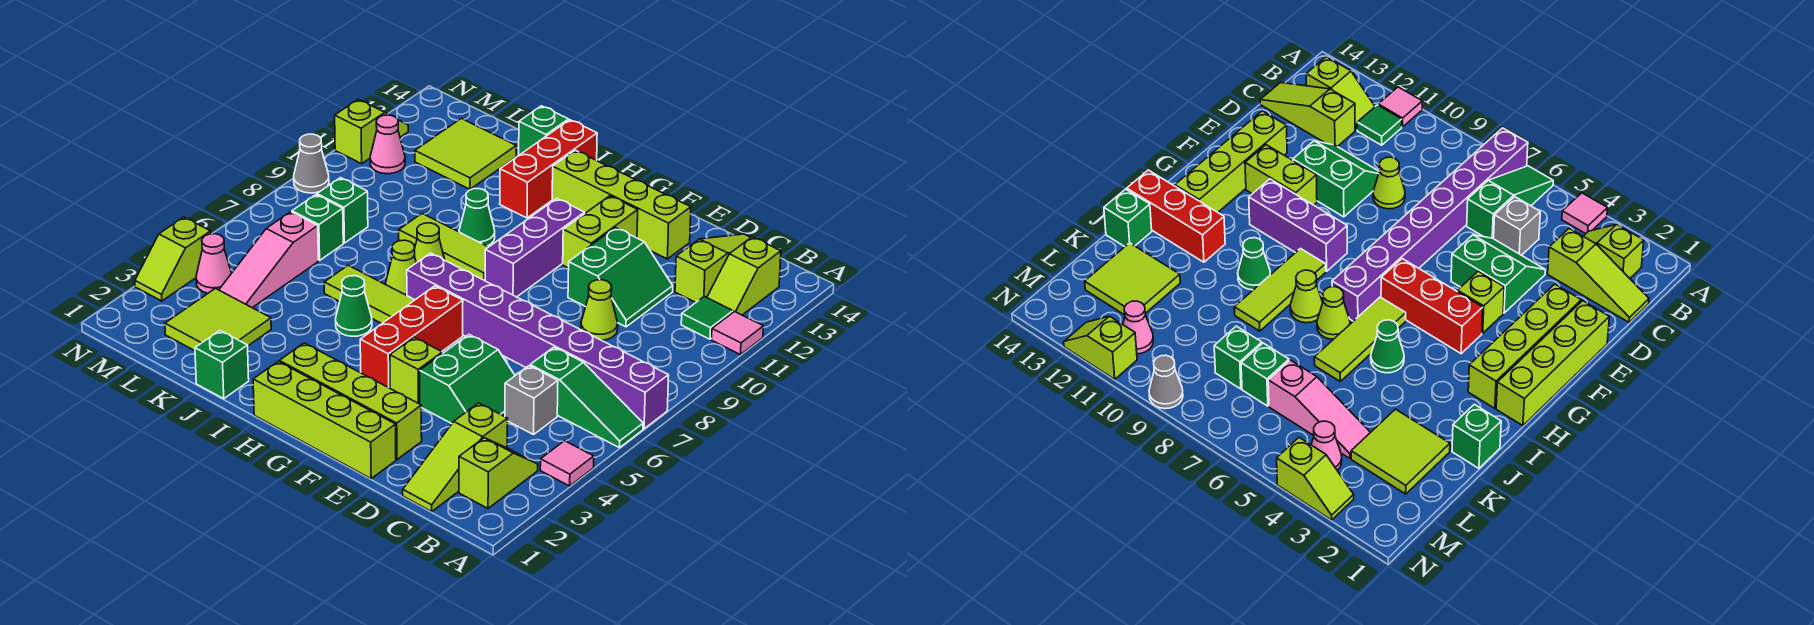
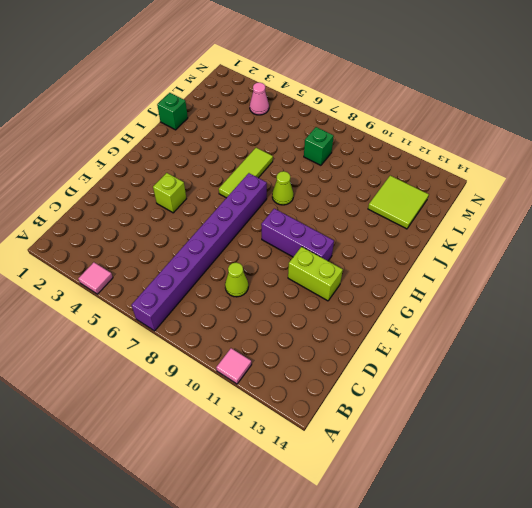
none -> green slope A6:C6 level 1 top C
none -> lime slope B2:B3 level 1 top 2
none -> green tile B11 level 1
none -> lime slope B12:B13 level 1 top 13

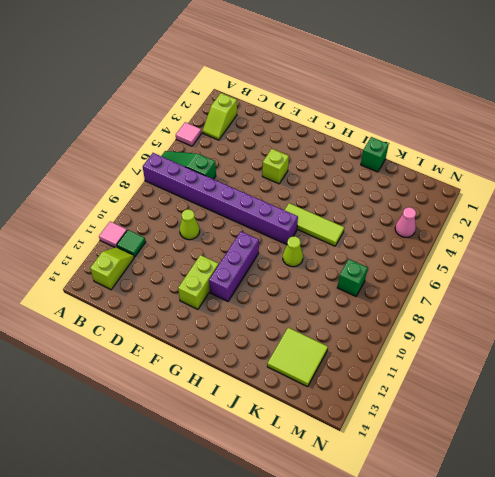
none -> lime slope C1:C3 level 1 top 3
none -> grey brick C5 level 1
none -> lime slope C12:C14 level 1 top 12
none -> green slope D4:E5 level 1 top E

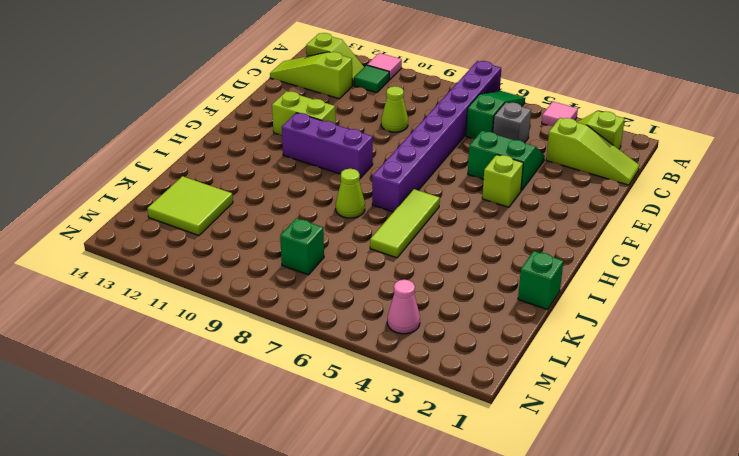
none -> green slope D10:E11 level 1 top E
none -> lime brick E1:H1 level 1
none -> lime brick E2:H2 level 1
none -> lime brick E13:H13 level 1

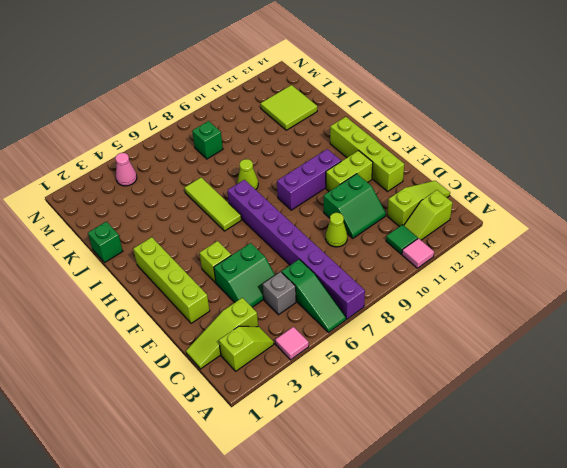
none -> lime brick E1:H1 level 1
none -> red brick G4:G6 level 1
none -> lime tile H9:J9 level 1
none -> green cone I5 level 1

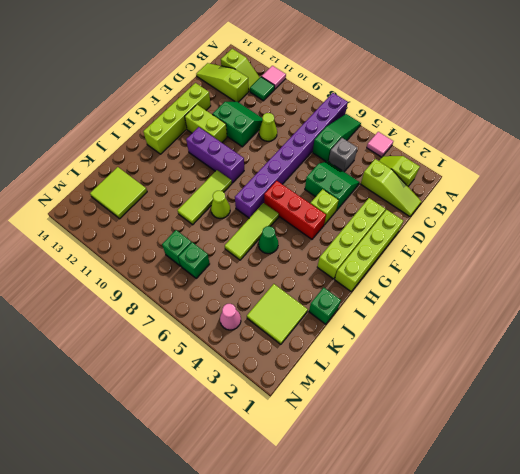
none -> lime cone I7 level 1
none -> green cone I10 level 1
none -> red brick I12:I14 level 1
none -> green brick J14 level 1

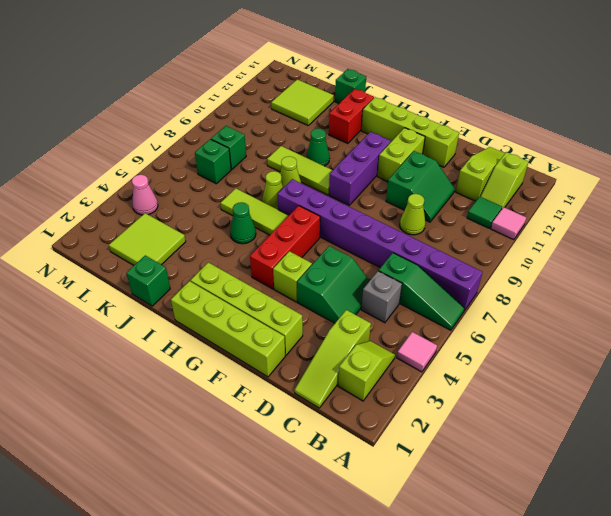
red brick I12:I13 level 1 -> red brick I12:I14 level 1
none -> pink slope L4:L6 level 1 top 6
none -> pink cone M11 level 1
none -> lime slope N3:N4 level 1 top 4
none -> grey cone N9 level 1

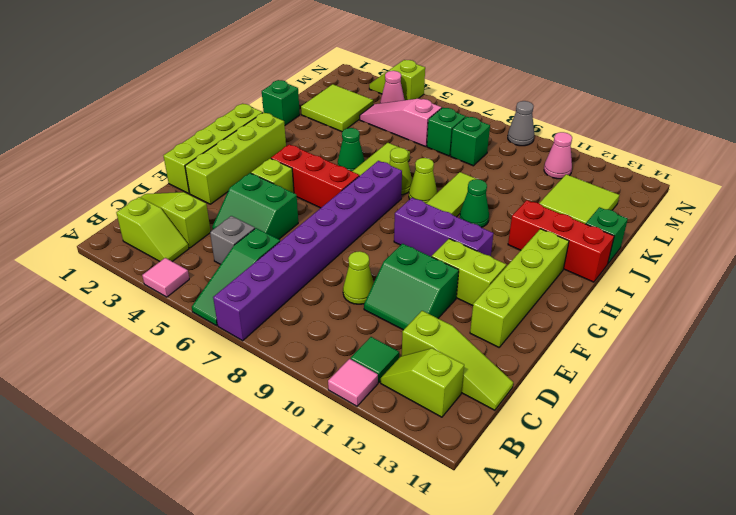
none -> lime slope N11:N12 level 1 top 11

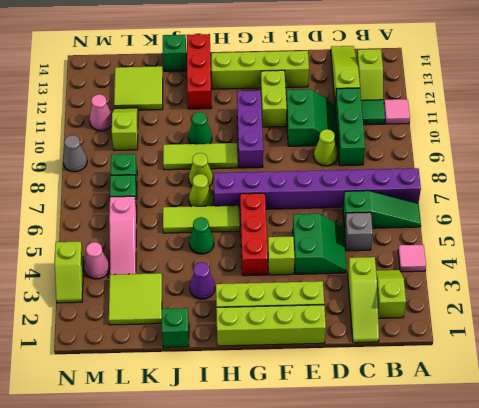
green brick C9:C11 level 1 -> none
purple cone I3 level 1 -> none
lime slope L10:L11 level 1 top 10 -> lime slope N11:N12 level 1 top 11

